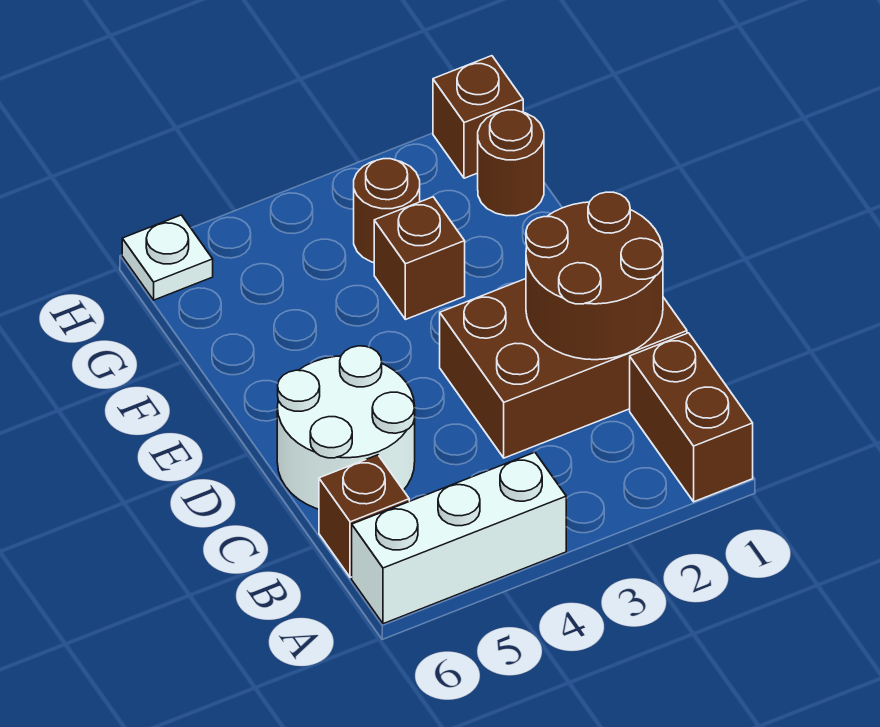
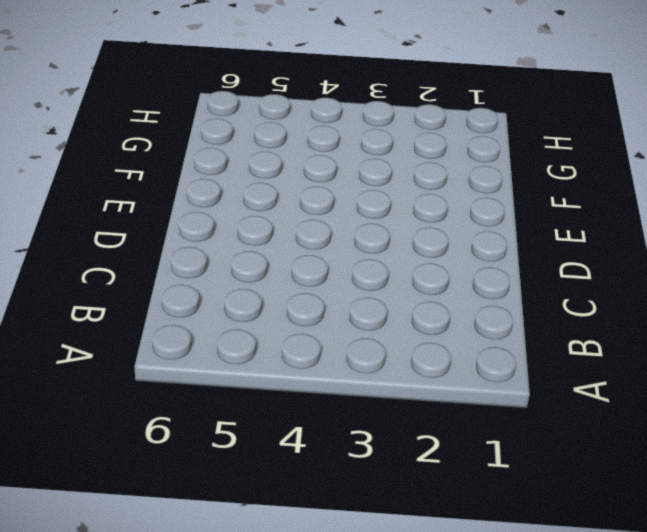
none -> brown brick A1:B1 level 1
none -> white brick A4:A6 level 1

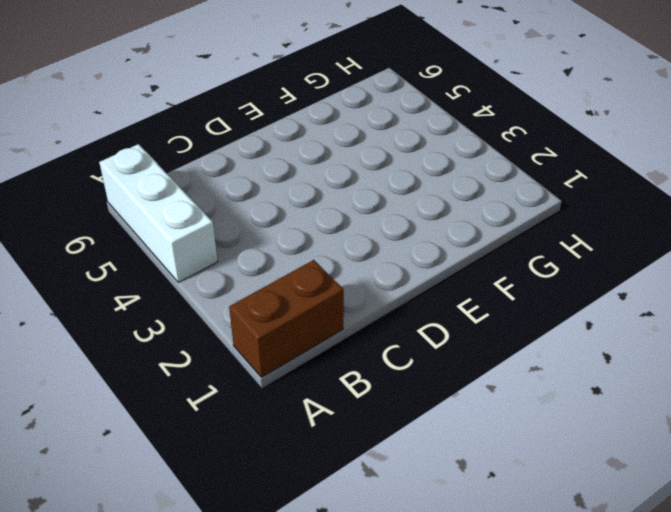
none -> brown brick B6 level 1
none -> brown brick C1:D3 level 1

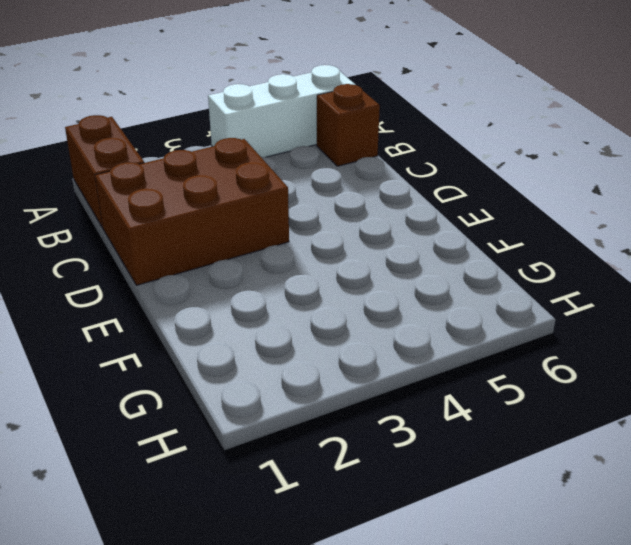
none -> white round brick C5:D6 level 1
none -> brown brick F3 level 1

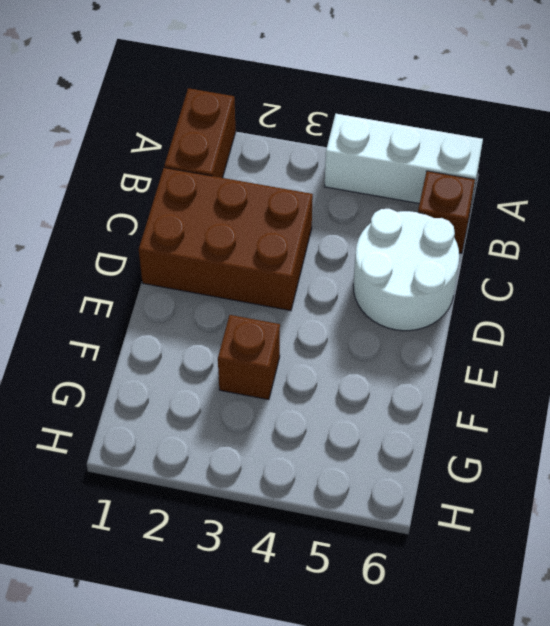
none -> brown round brick G1 level 1
none -> brown round brick G3 level 1

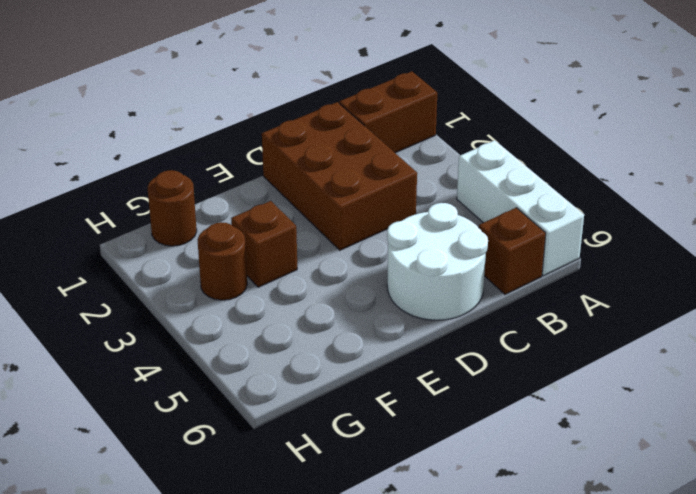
none -> brown brick H1 level 1
none -> white plate H6 level 1

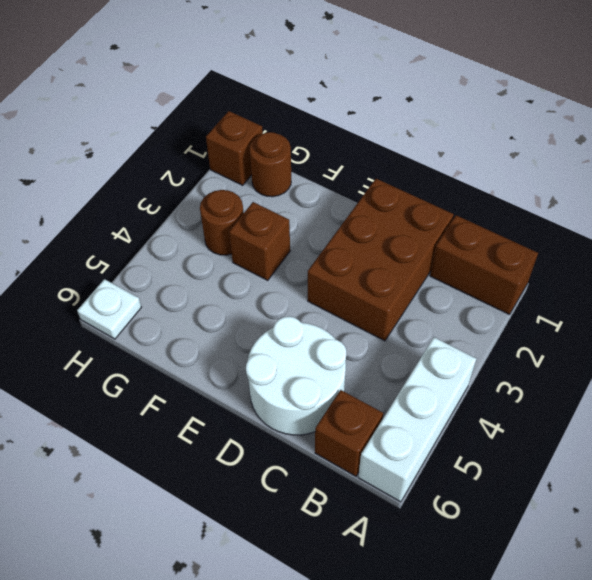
none -> brown round brick C1:D2 level 2

